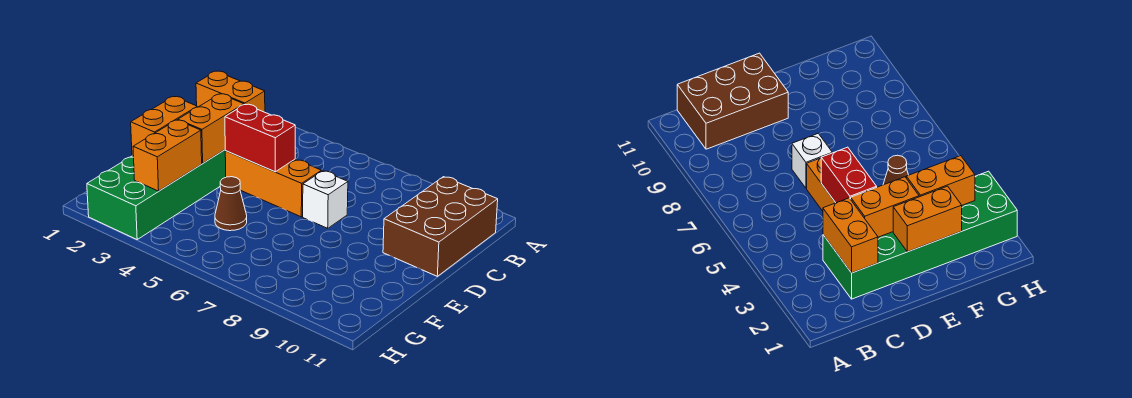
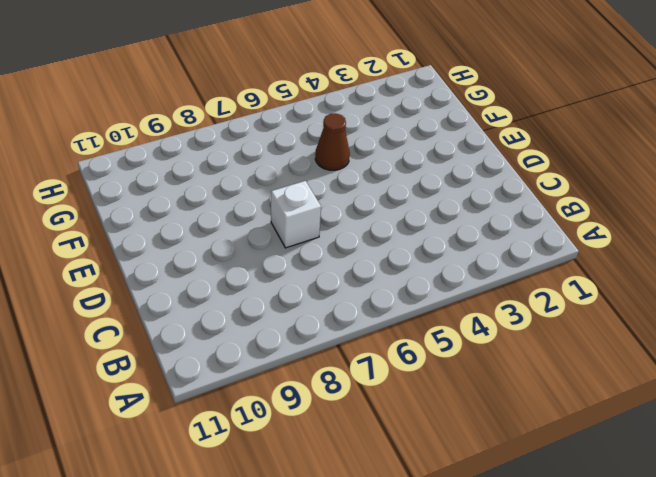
none -> brown brick B10:D11 level 1
none -> green brick C2:H3 level 1

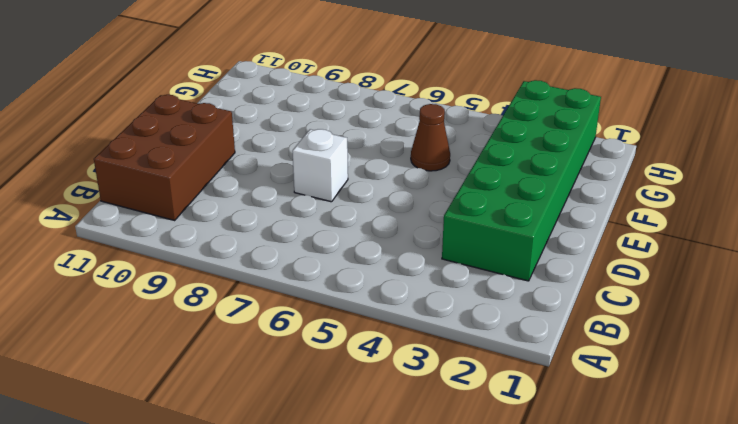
none -> orange brick D4:D6 level 1
none -> orange brick C2:C3 level 2

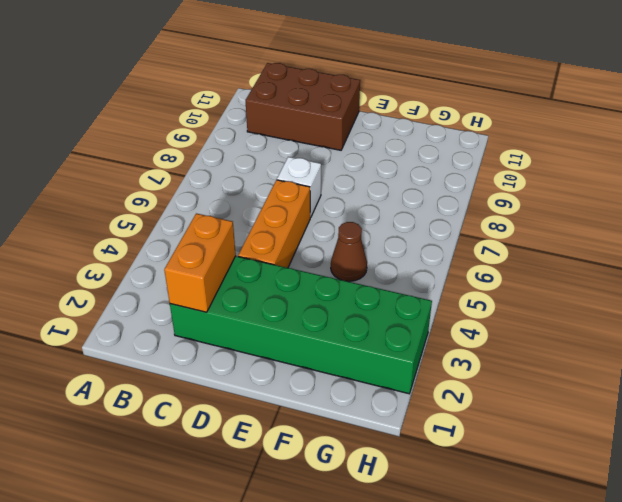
none -> orange brick D3:E3 level 2
none -> red brick D4:D5 level 2

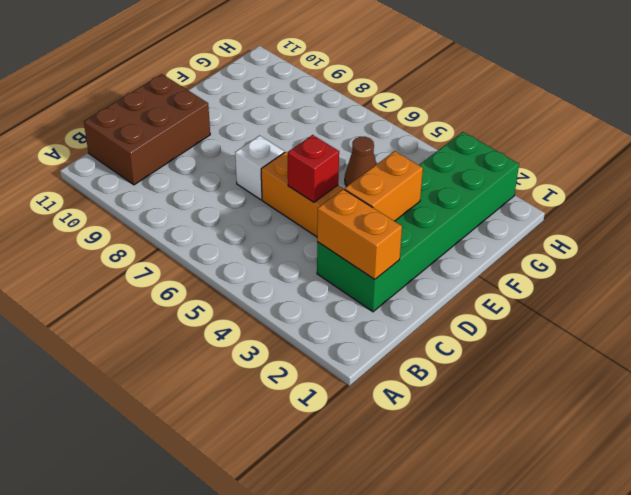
red brick D5 level 2 -> red brick D4:D5 level 2
none -> orange brick E2:F2 level 2
none -> orange brick F3:G3 level 2

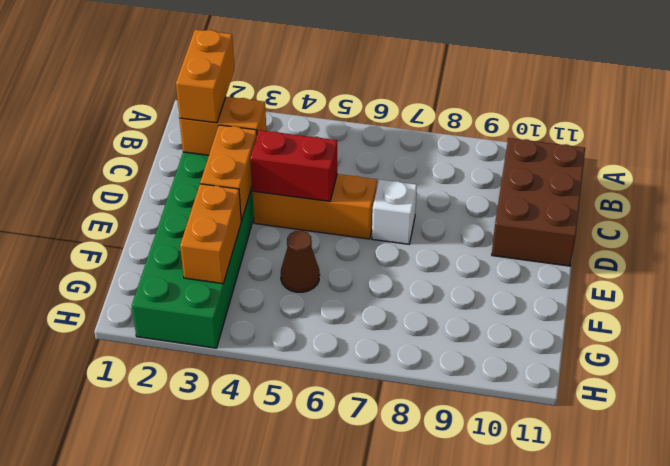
orange brick B2:C2 level 3 -> orange brick E2:F2 level 2

